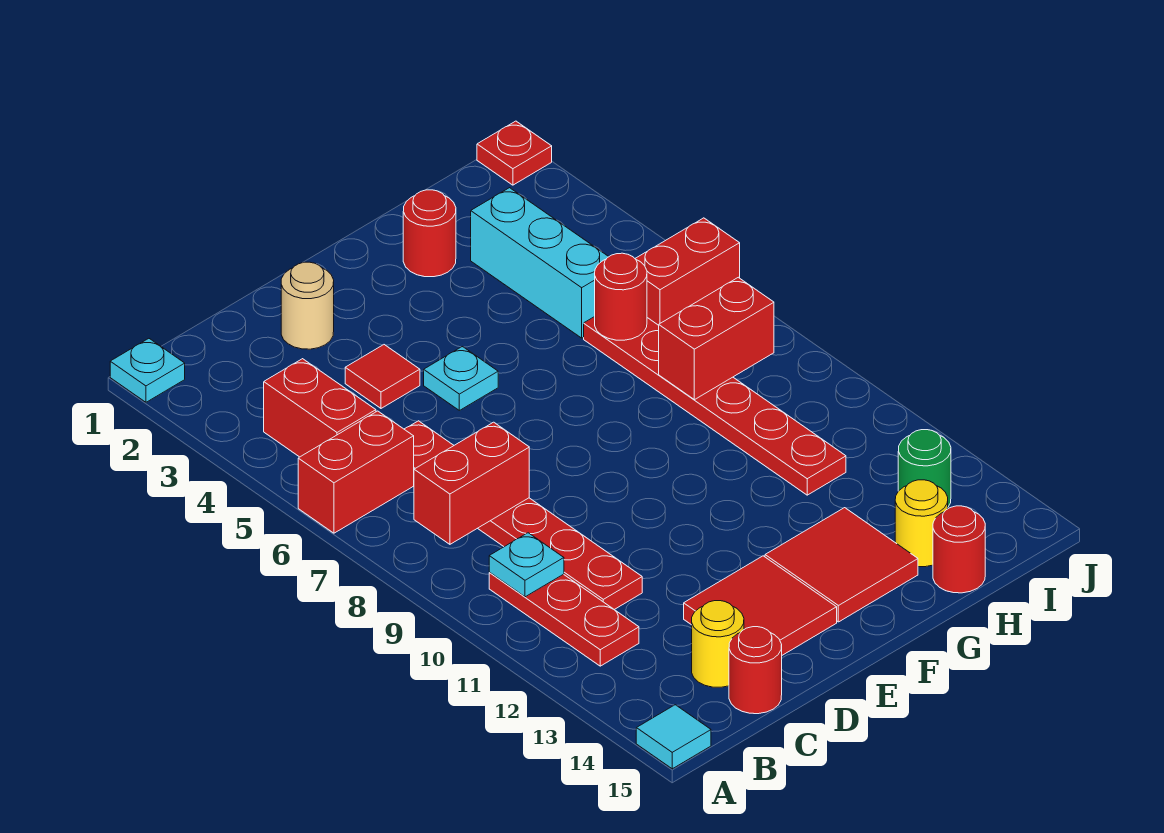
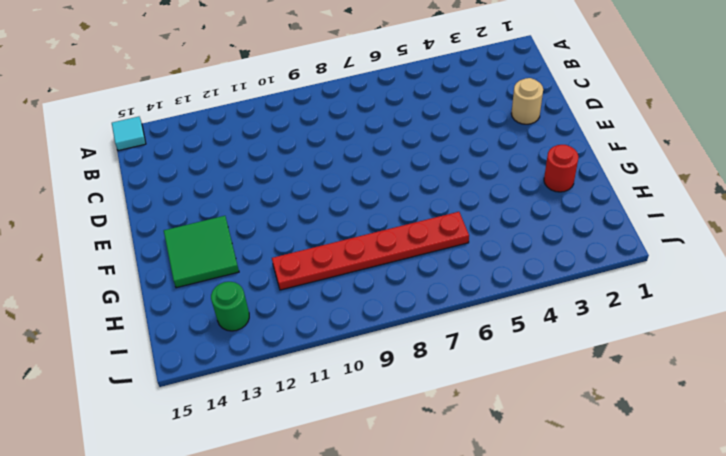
green tile F13:G14 level 1 -> red tile F13:G14 level 1
none -> cyan plate A1 level 1
none -> red brick A6:B6 level 1
none -> red brick B4:B5 level 1

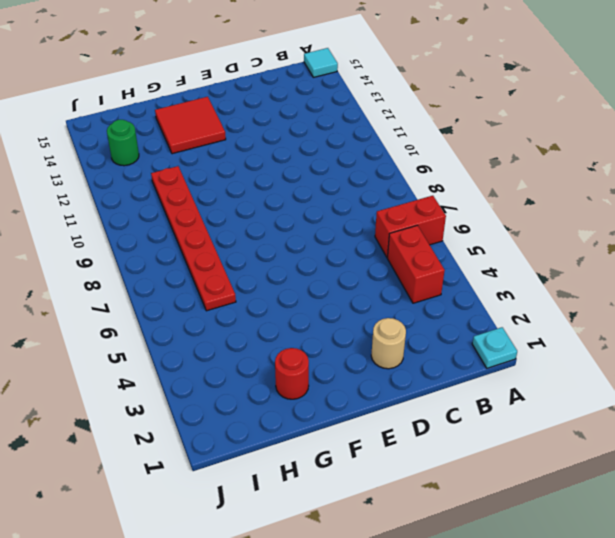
none -> red plate B10:B12 level 1
none -> red plate C6:C11 level 1
none -> yellow round brick C14 level 1

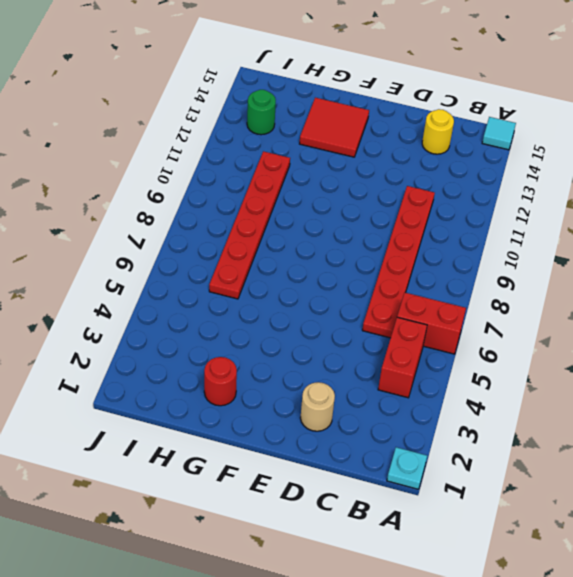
none -> red plate B10:B12 level 1
none -> red round brick C15 level 1
none -> red tile D4 level 1

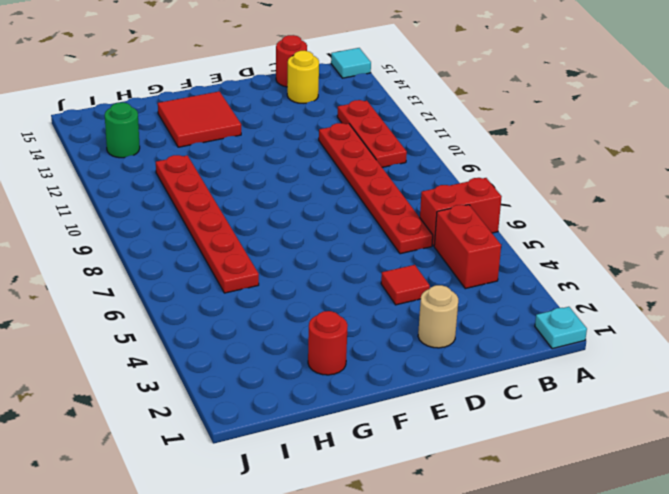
none -> red tile D13:E14 level 1
none -> cyan plate E5 level 1
none -> cyan brick H3:H5 level 1

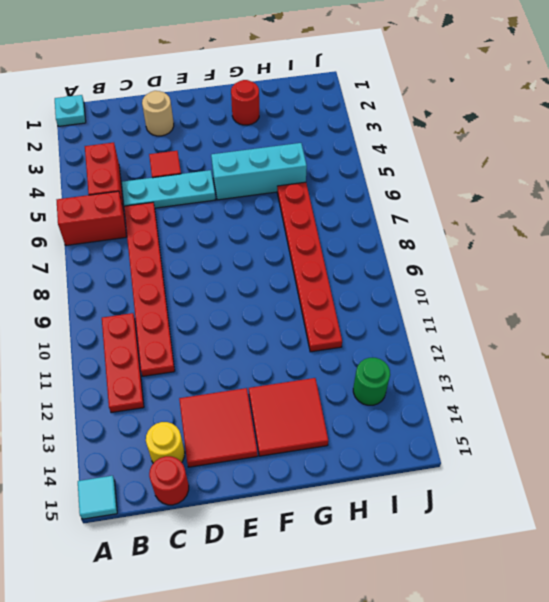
cyan plate C5:E5 level 1 -> cyan plate E5 level 1
cyan brick F5:H5 level 1 -> cyan brick H3:H5 level 1
none -> yellow round brick H14 level 1
none -> red round brick H15 level 1
none -> red brick I6:J6 level 1

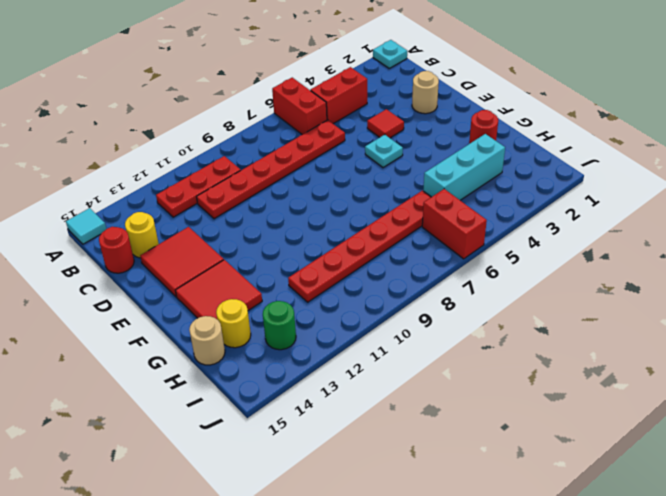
tan round brick H15 level 1 -> red round brick H15 level 1
none -> red plate J1 level 1
none -> red brick B8:C8 level 2
none -> cyan plate B10 level 2

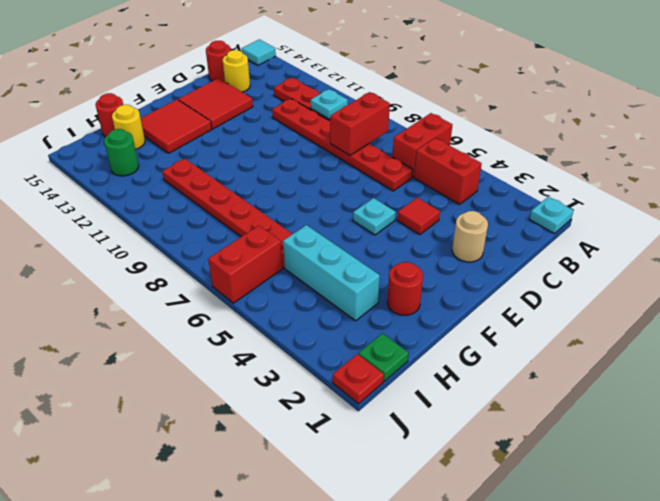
green plate I1 level 1 -> none
none -> red round brick H6 level 2
none -> red brick H8:I8 level 2

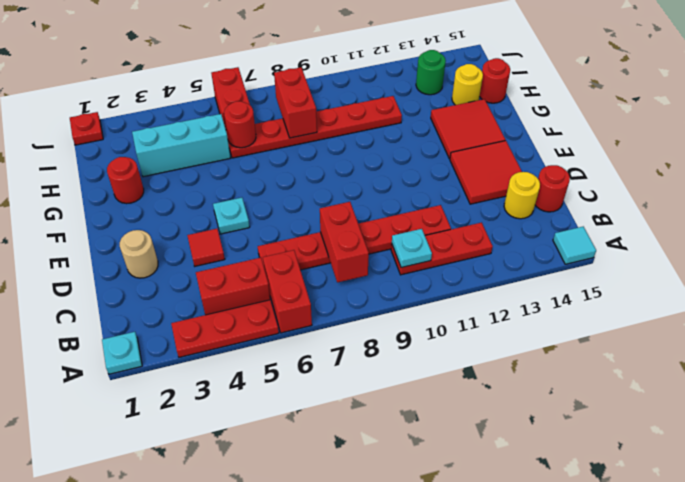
red plate A3:A5 level 1 -> none

